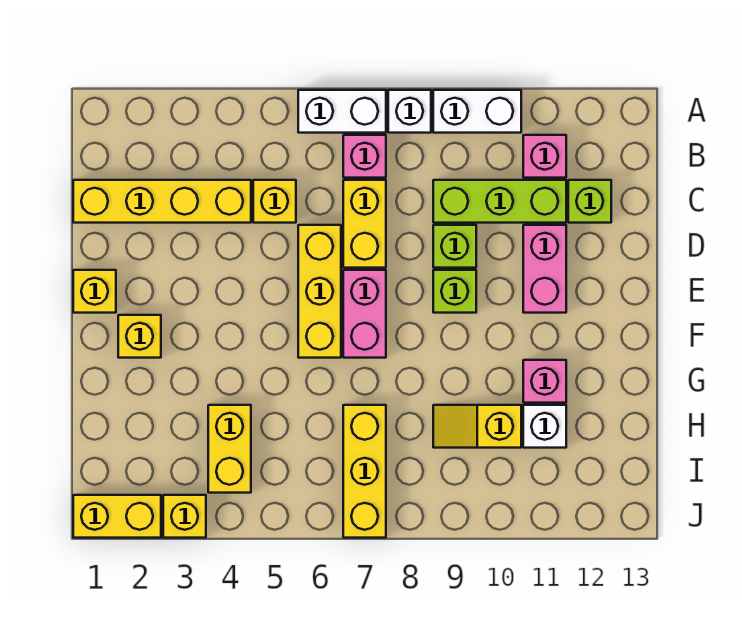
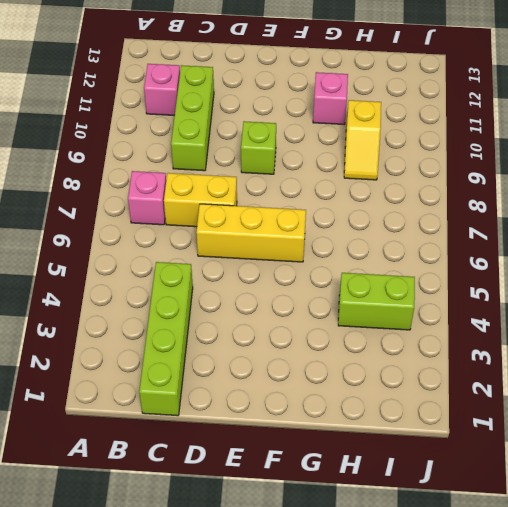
lime brick C1:C4 level 1 -> yellow brick C1:C4 level 1
lime brick H4:I4 level 1 -> yellow brick H4:I4 level 1
none -> white brick A6:A7 level 1
none -> white brick A8 level 1
none -> white brick A9:A10 level 1

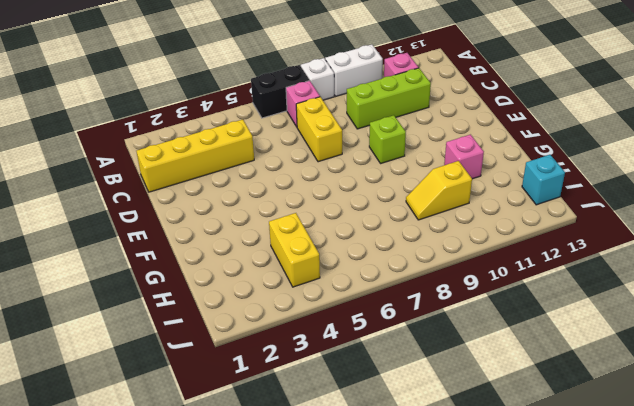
black brick A6:A7 level 1 -> white brick A6:A7 level 1
cyan brick I13 level 1 -> none
none -> yellow brick C5 level 1
none -> lime brick C12 level 1
none -> yellow brick D6:F6 level 1

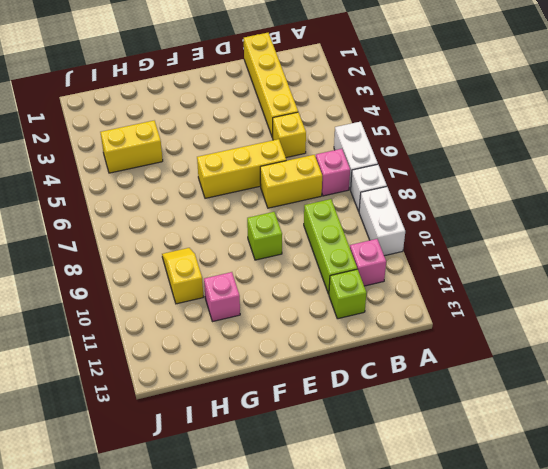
none -> lime brick D9 level 1
none -> pink brick D11:E11 level 1
none -> yellow brick E1 level 1

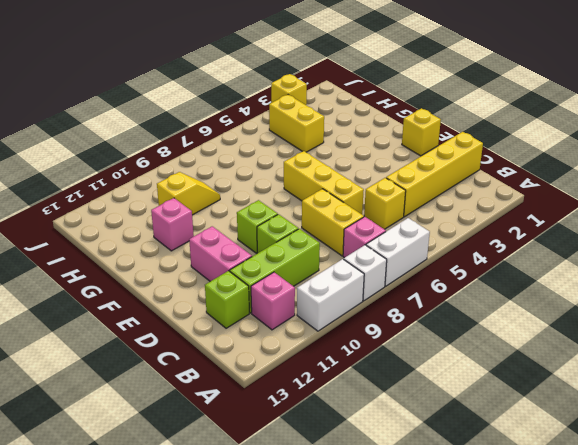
none -> pink brick E7:F7 level 1
none -> yellow brick F2 level 1
none -> yellow brick H7:J7 level 1

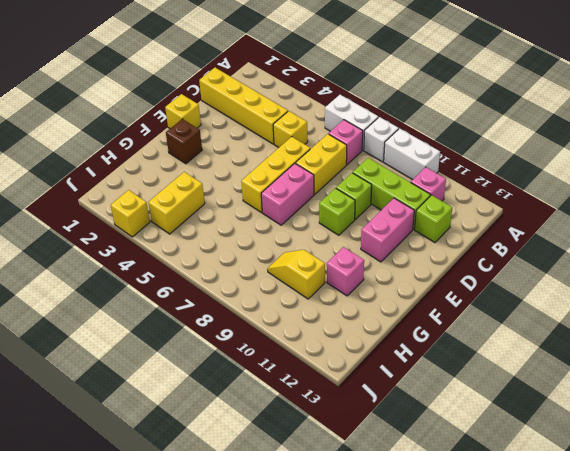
brown brick F2 level 1 -> yellow brick F2 level 1
none -> yellow brick H7:J7 level 1
none -> white brick H11 level 1
none -> yellow brick J1:J2 level 1

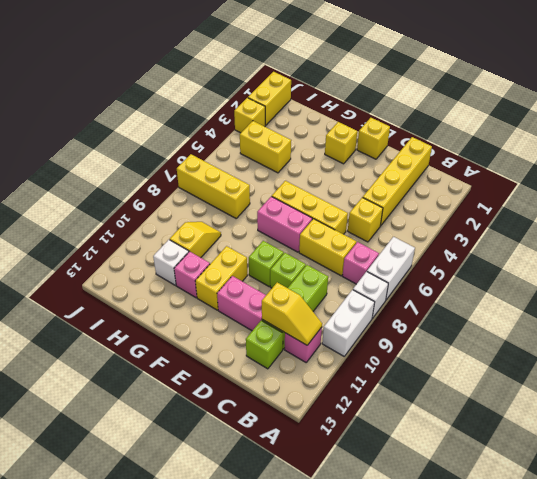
yellow slope B11:C11 level 2 top C -> none
yellow brick F10:F11 level 1 -> none

